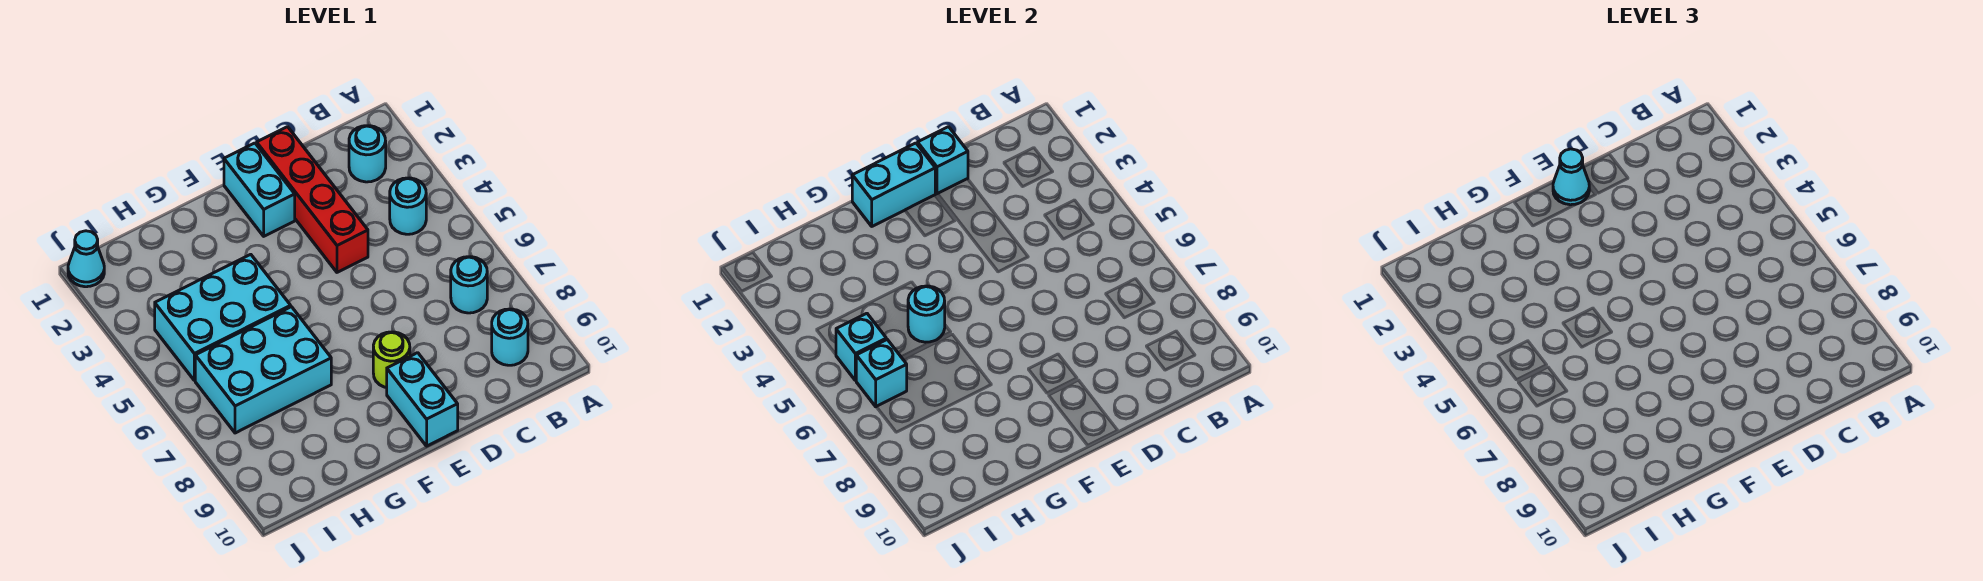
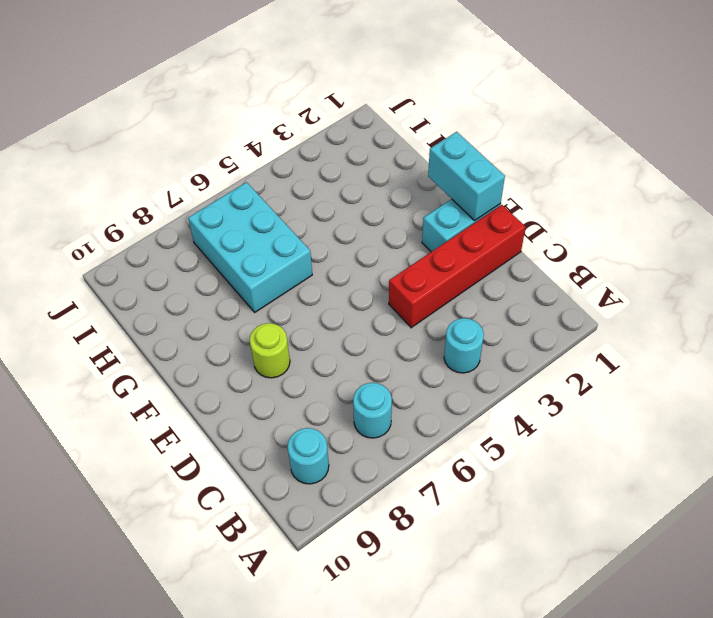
none -> cyan round brick B2 level 1
none -> cyan brick E9:E10 level 1
none -> cyan brick G4:I5 level 1

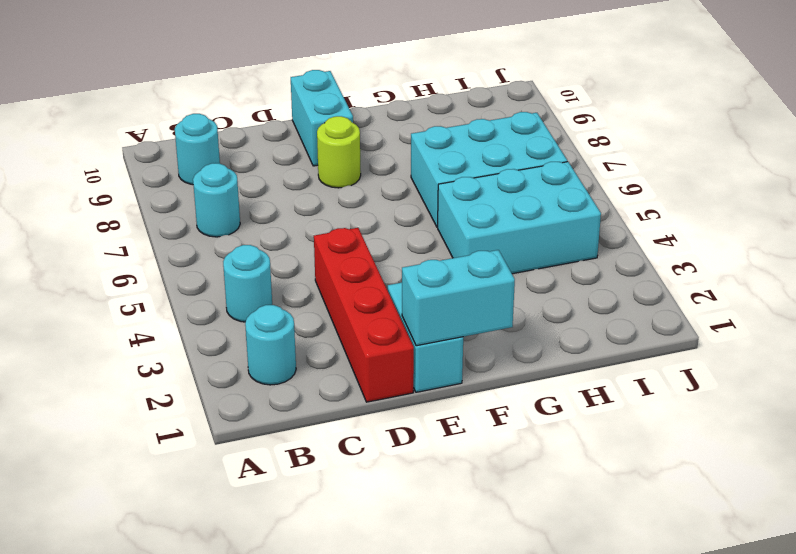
none -> cyan cone J1 level 1
none -> cyan brick D1 level 2
none -> cyan round brick G5 level 2

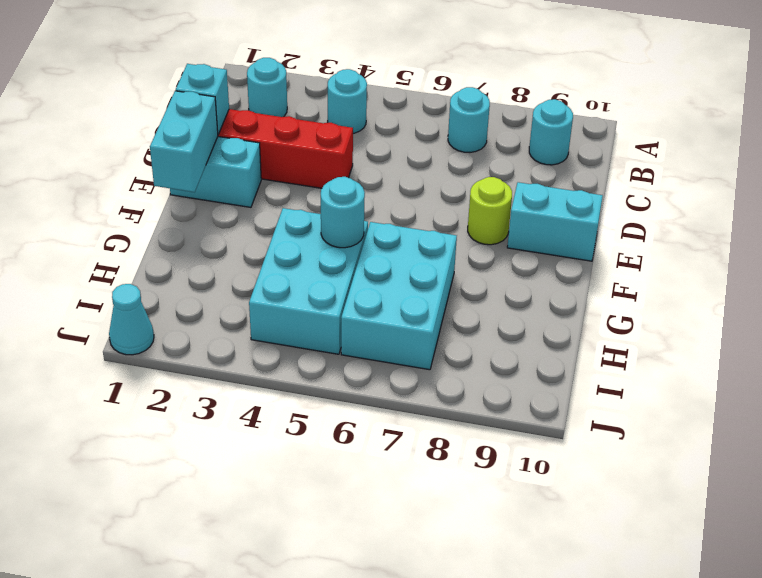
none -> cyan brick I5 level 2
none -> cyan brick I6 level 2
none -> cyan cone E1 level 3

